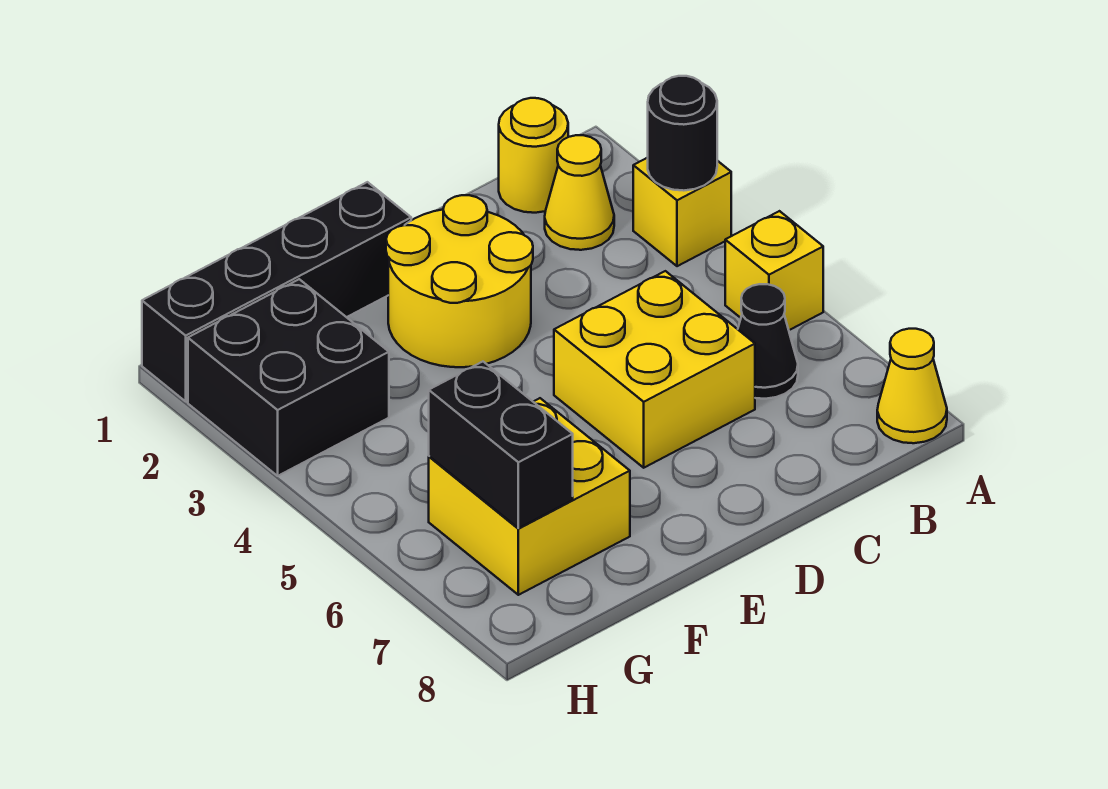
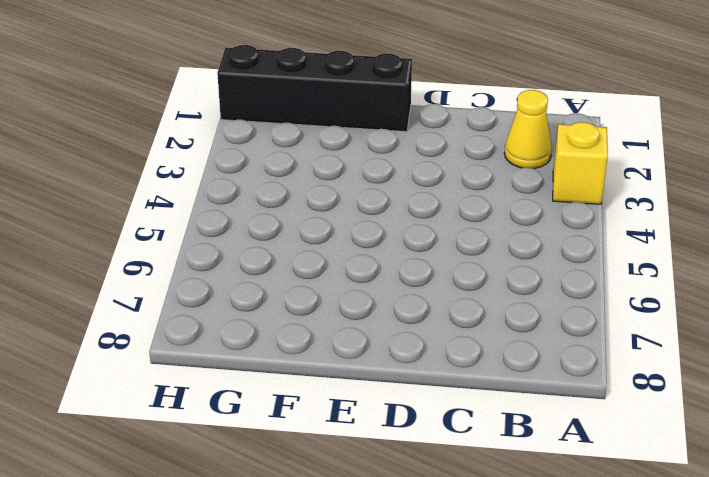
none -> yellow brick A5 level 1
none -> yellow cone A8 level 1
none -> yellow round brick B1 level 1

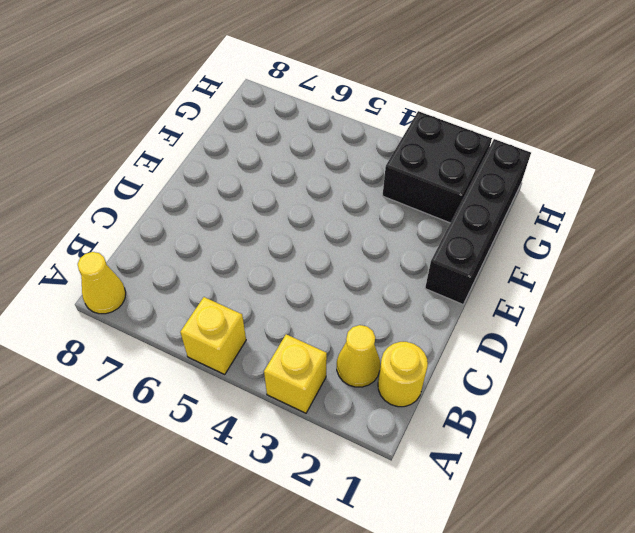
none -> black cone B6 level 1
none -> yellow brick C5:D6 level 1
none -> yellow round brick D2:E3 level 1

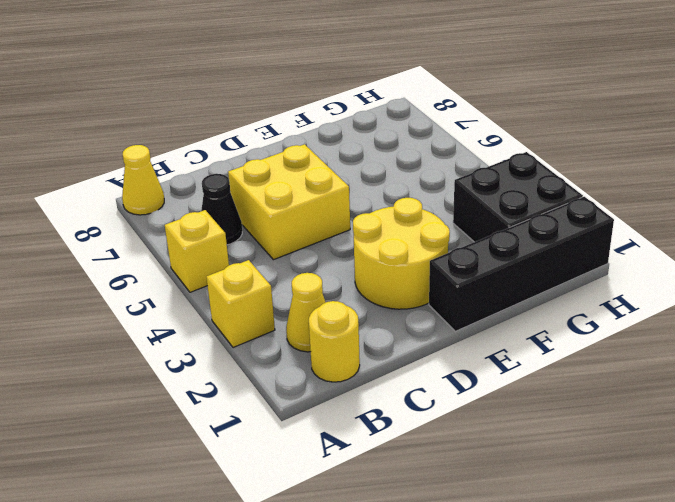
none -> yellow brick F6:G7 level 1
none -> black round brick A3 level 2
none -> black brick G6:G7 level 2

